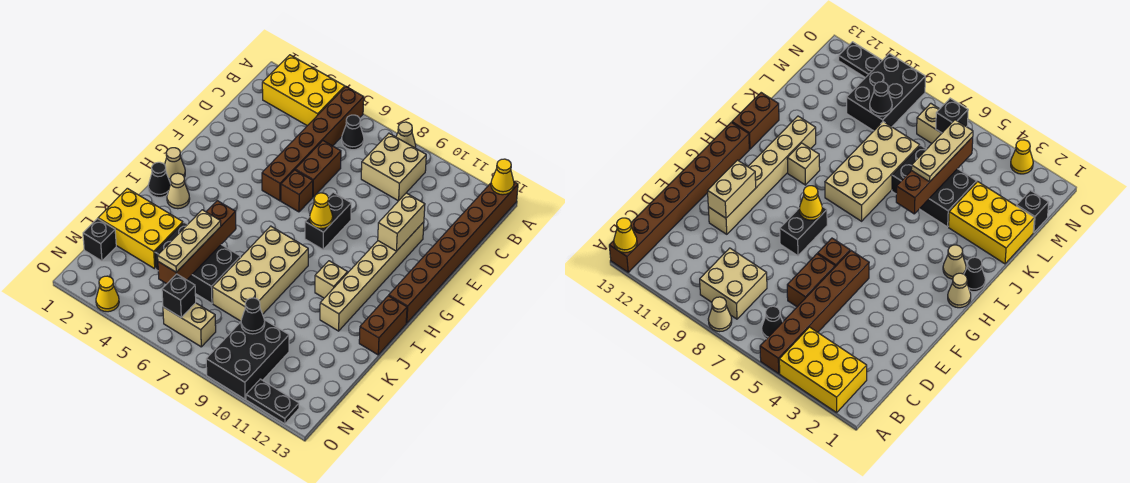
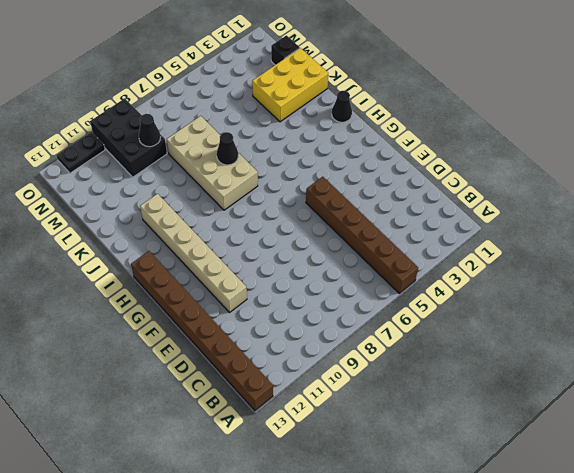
black cone J7 level 2 -> black cone B6 level 1
none -> yellow brick A2:B4 level 1
none -> tan cone A8 level 1
none -> tan brick B8:C9 level 1
none -> brown brick D6:E6 level 1

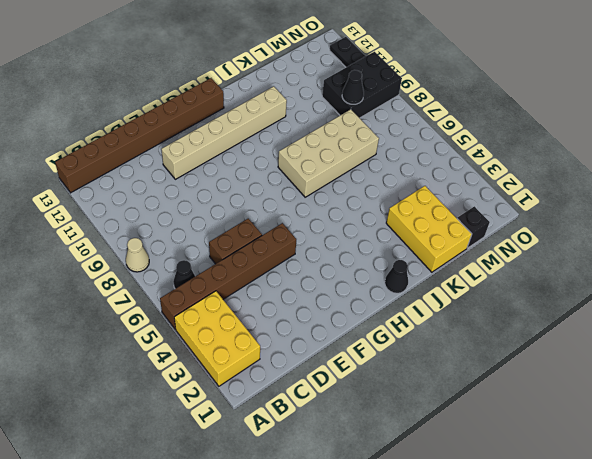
none -> tan brick B8:C9 level 1
none -> brown brick F6 level 1
none -> black brick F8:G8 level 1
none -> tan cone H1 level 1

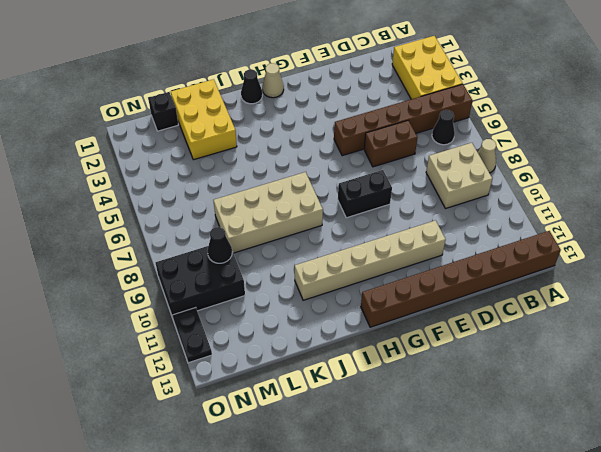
none -> brown brick F6 level 1
none -> tan cone I2 level 1
none -> tan brick I10 level 1
none -> brown brick I13:J13 level 1

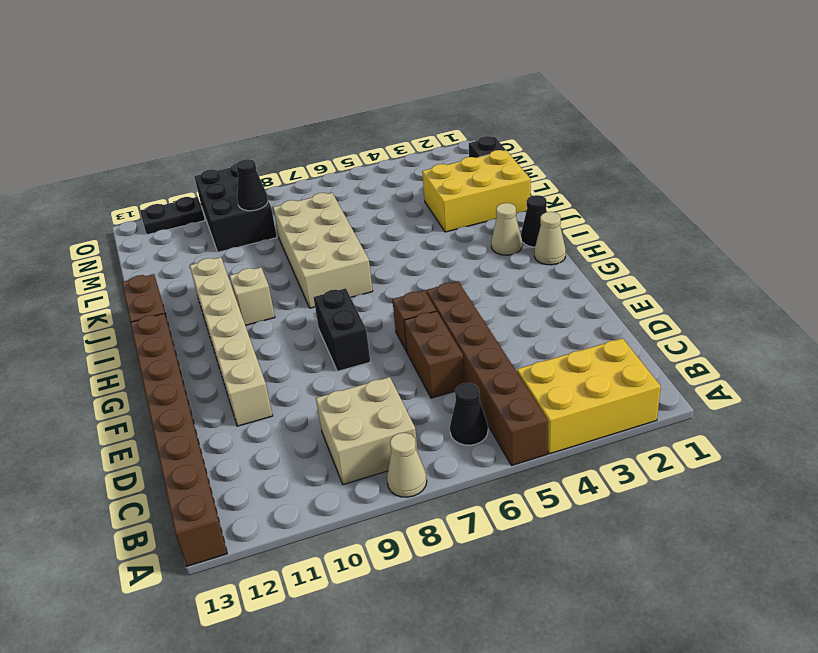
none -> black brick K4:L6 level 1
none -> tan brick N6:N7 level 1
none -> yellow cone O3 level 1
none -> yellow cone A13 level 2

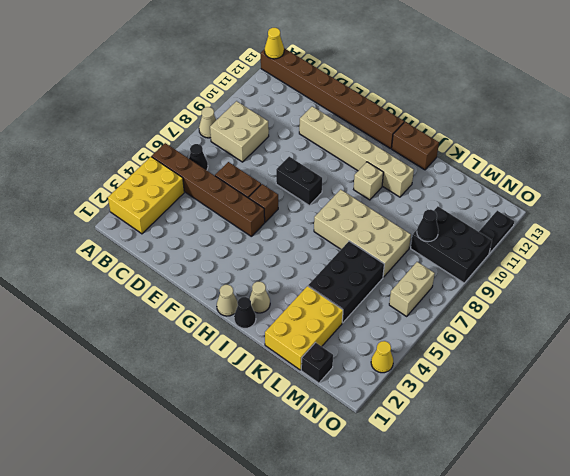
none -> tan brick E11:F11 level 2
none -> yellow cone G8 level 2
none -> brown brick J5:M5 level 2
none -> black brick N6 level 2

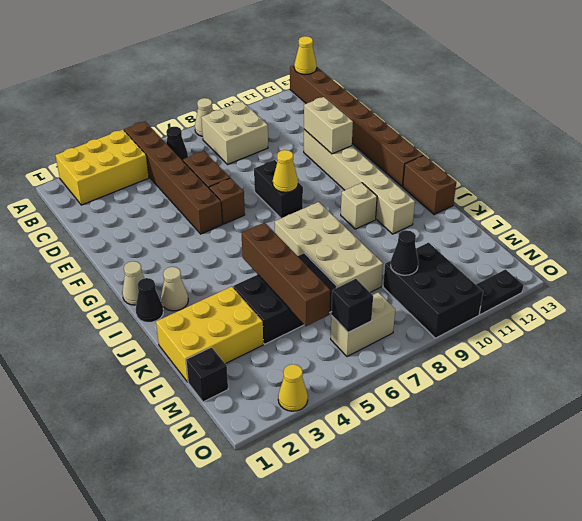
none -> tan plate K5:M5 level 3

